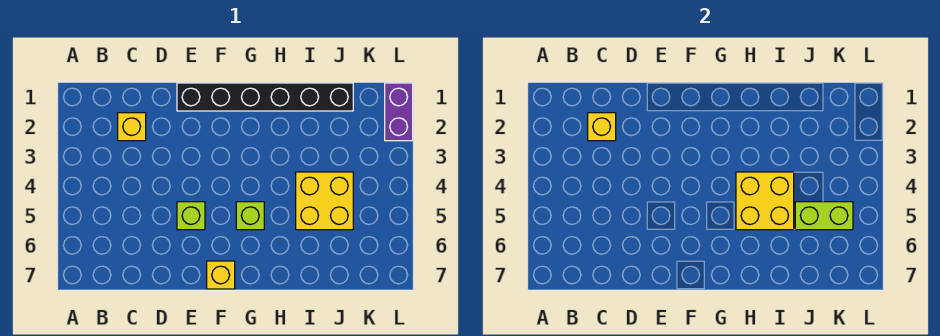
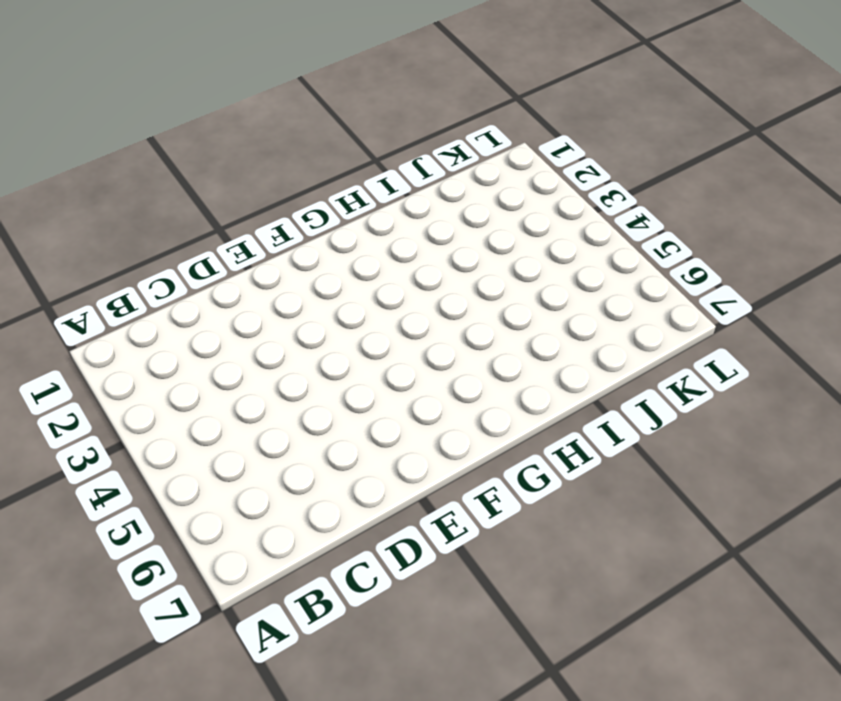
none -> yellow brick C2 level 1
none -> black brick E1:J1 level 1

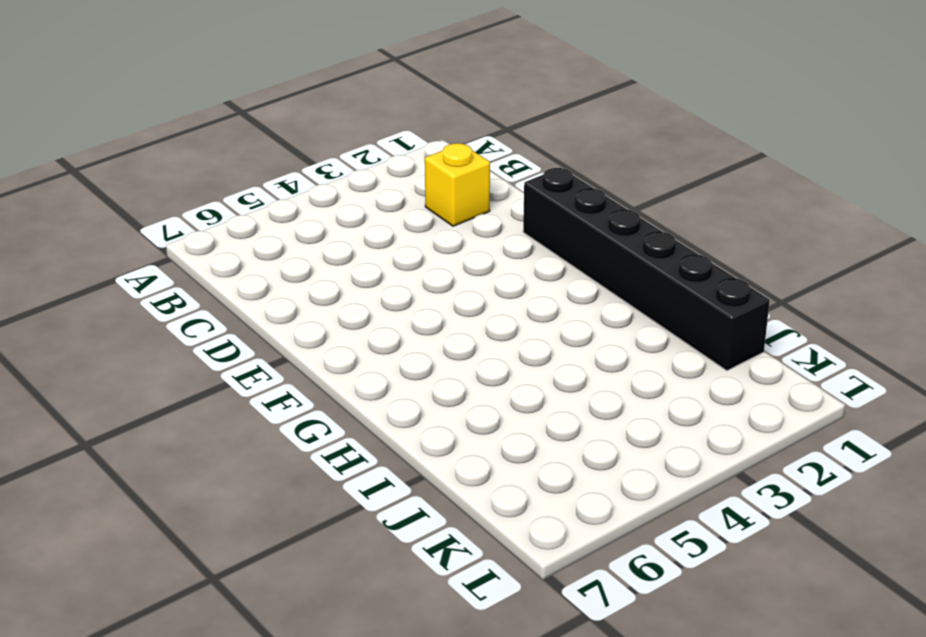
none -> lime brick E5 level 1
none -> yellow brick F7 level 1

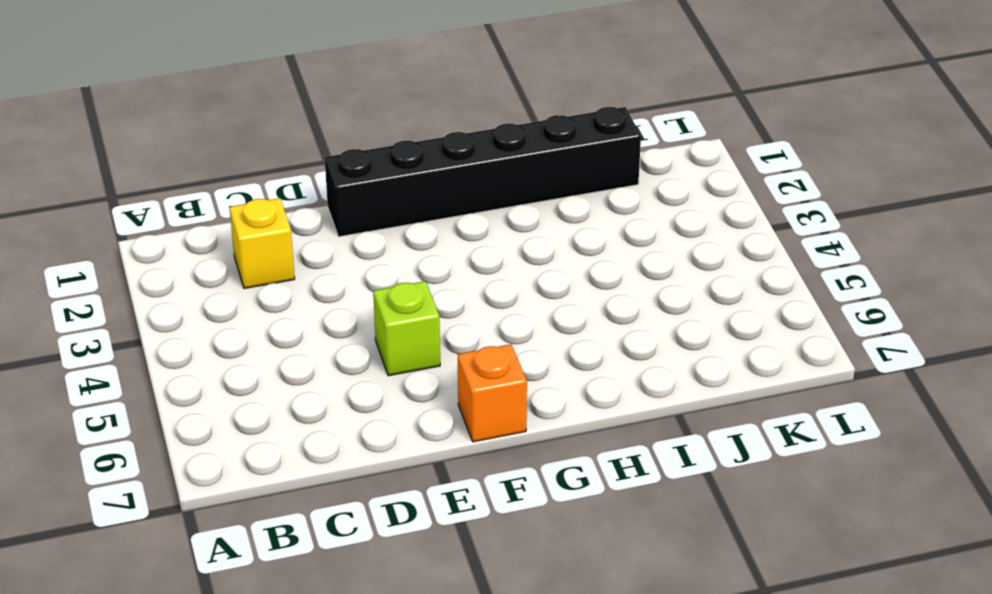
orange brick F7 level 1 -> yellow brick F7 level 1
none -> lime brick G5 level 1
none -> yellow brick I4:J5 level 1

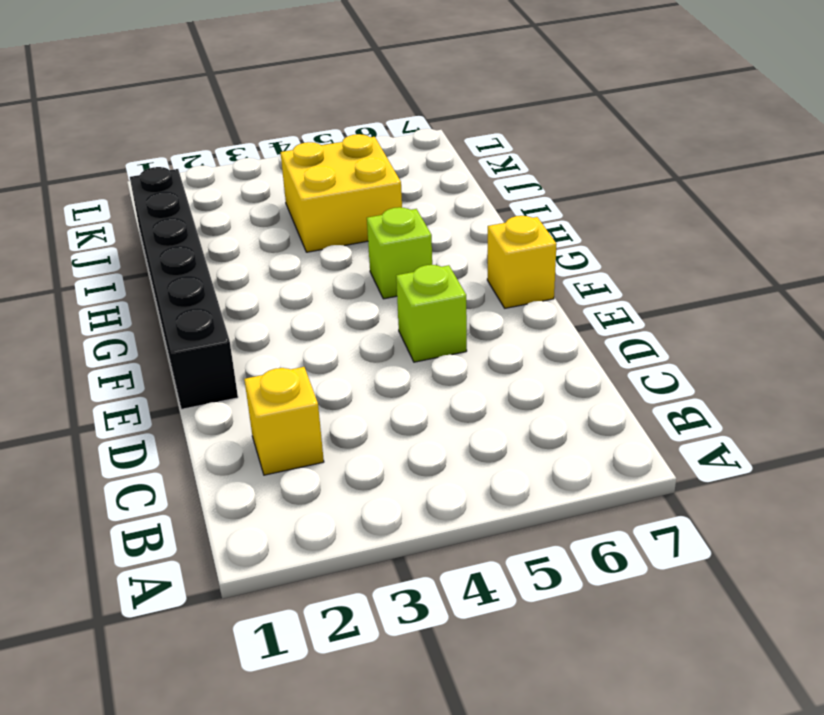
none -> purple brick L1:L2 level 1
none -> yellow brick C2 level 2

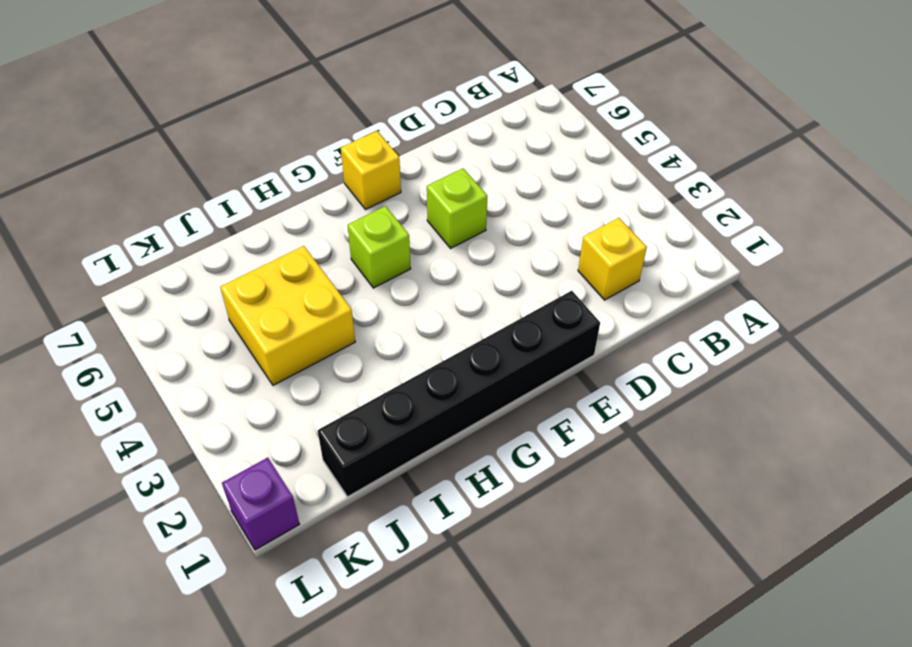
purple brick L1 level 1 -> purple brick L1:L2 level 1
none -> yellow brick C2 level 2
none -> yellow brick H4:I5 level 2

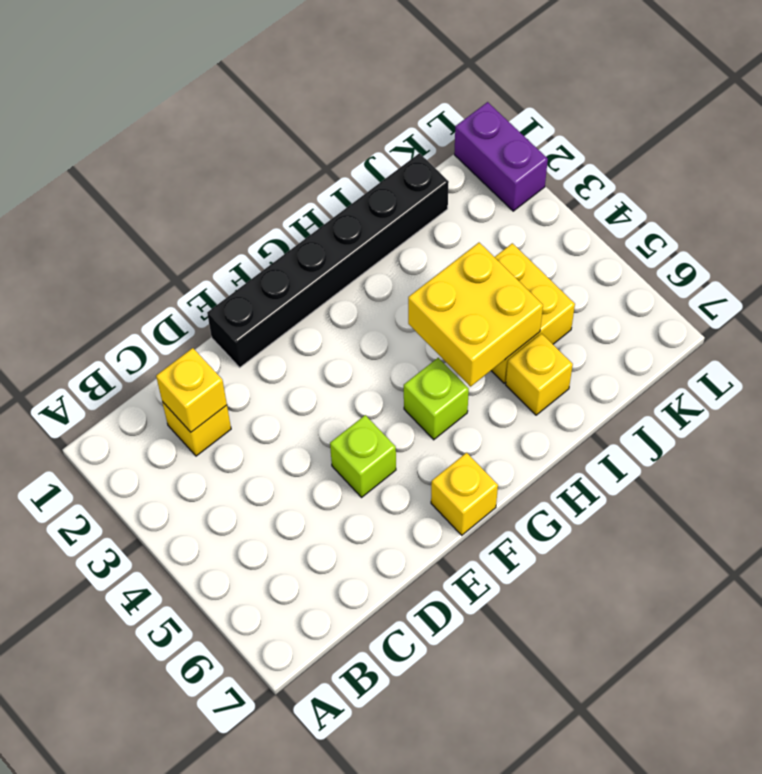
yellow brick I6 level 1 -> none
none -> lime brick J5:K5 level 2

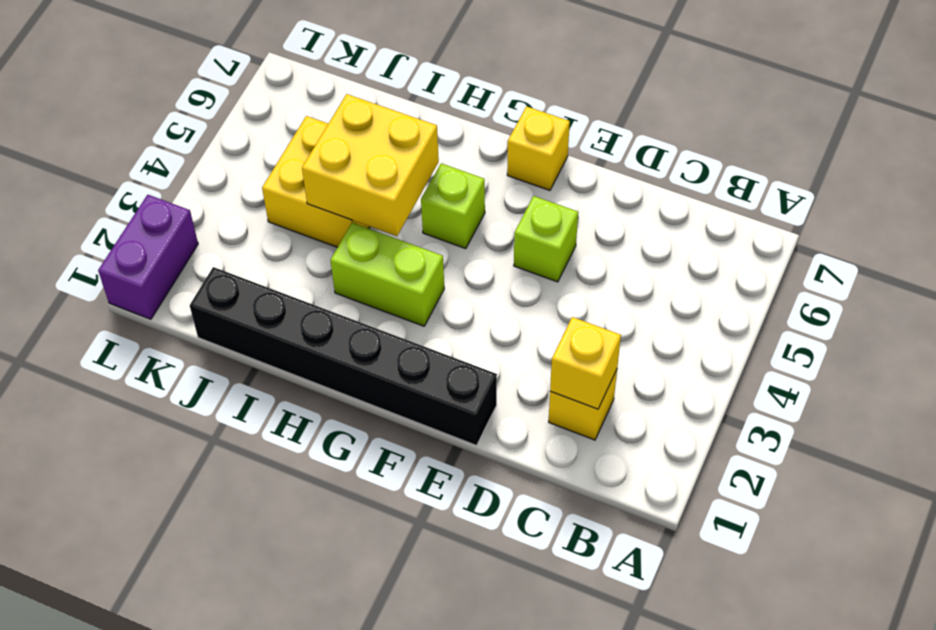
lime brick G3:H3 level 1 -> lime brick J5:K5 level 2

